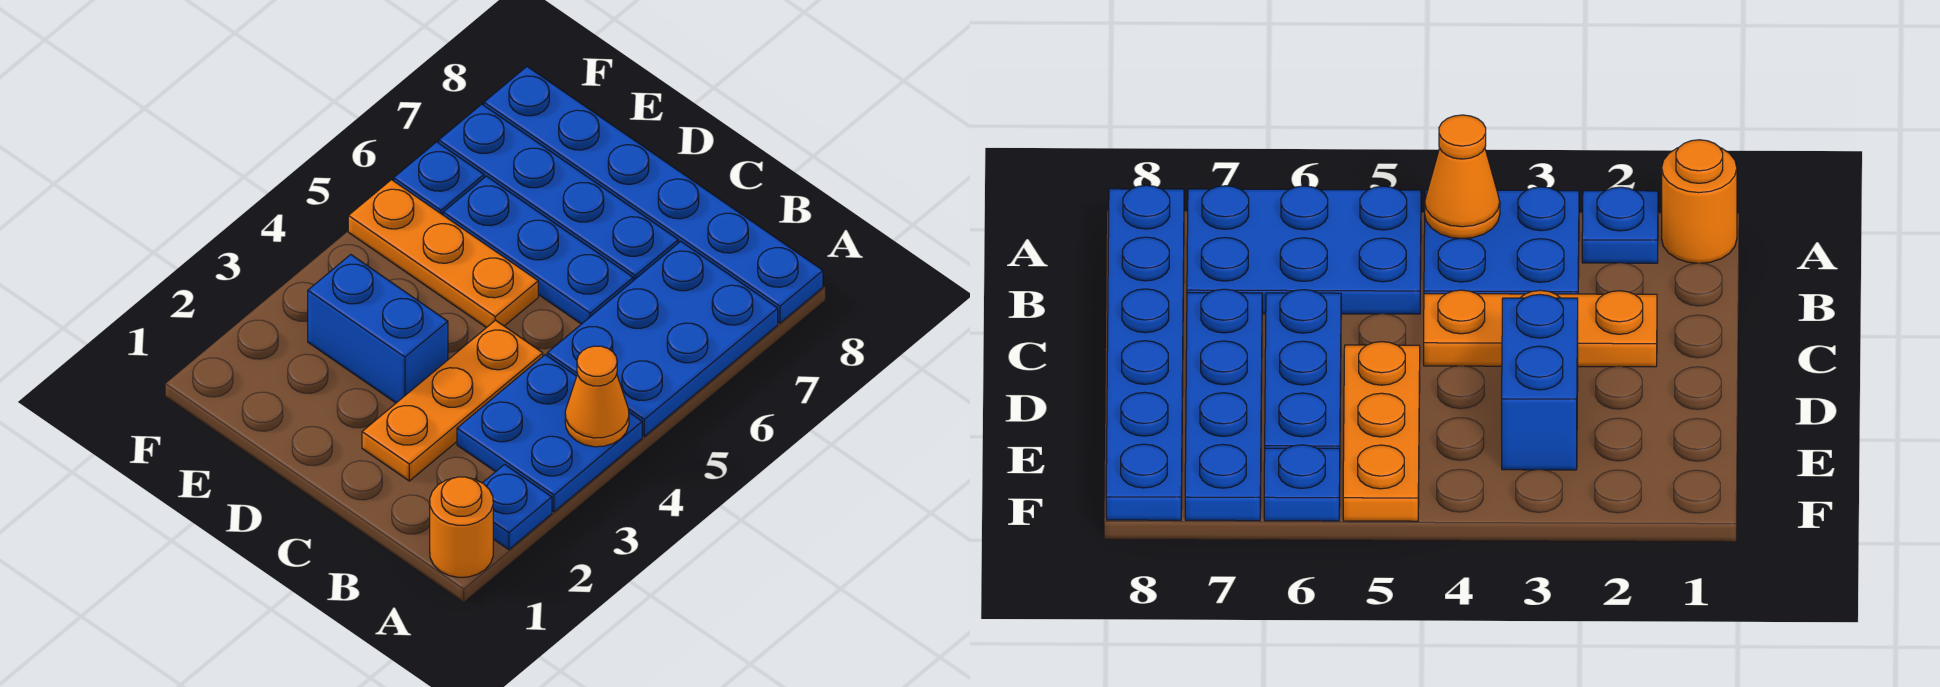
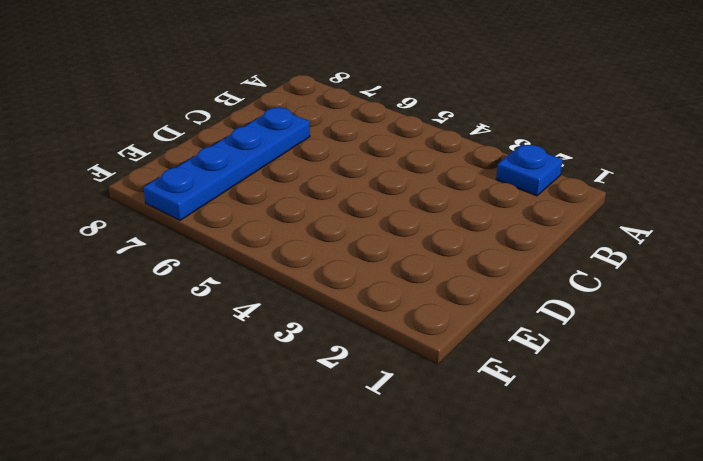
none -> orange round brick A1 level 1
none -> blue plate A3:B4 level 1
none -> blue plate A5:B7 level 1

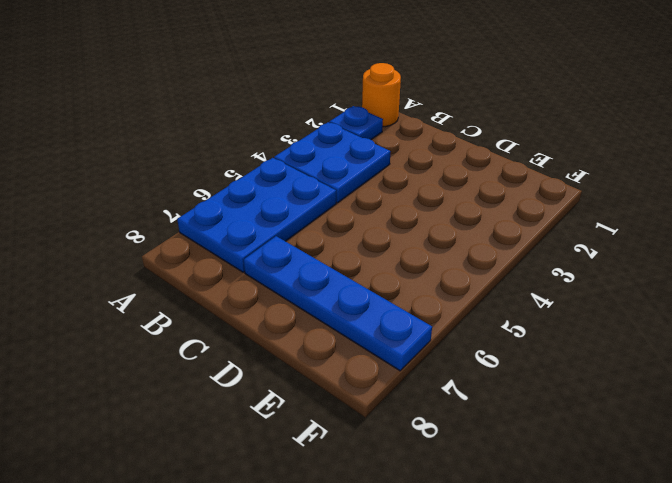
none -> blue plate A8:F8 level 1
none -> orange plate C2:C4 level 1
none -> blue plate C6:E6 level 1

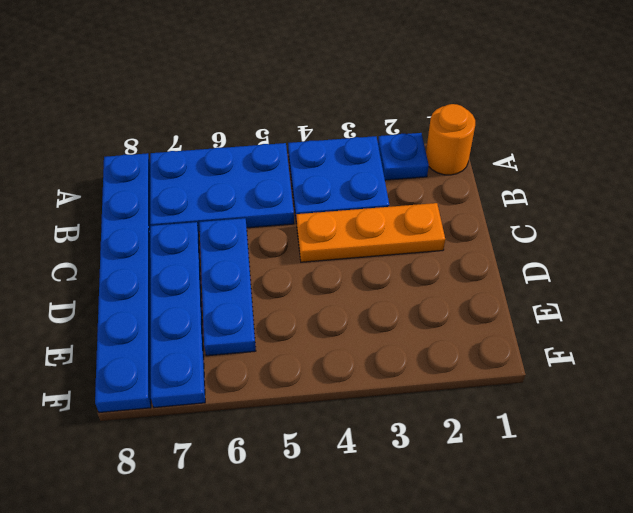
none -> blue brick D3:E3 level 1
none -> orange plate D5:F5 level 1
none -> blue plate F6 level 1

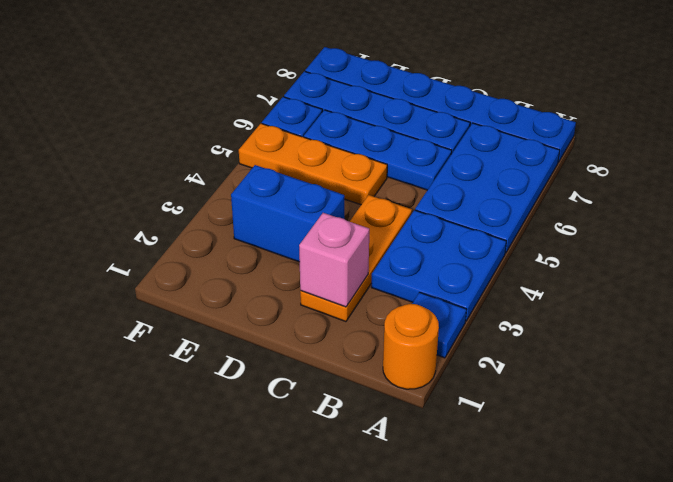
pink brick C2 level 2 -> none
none -> orange cone A4 level 2

